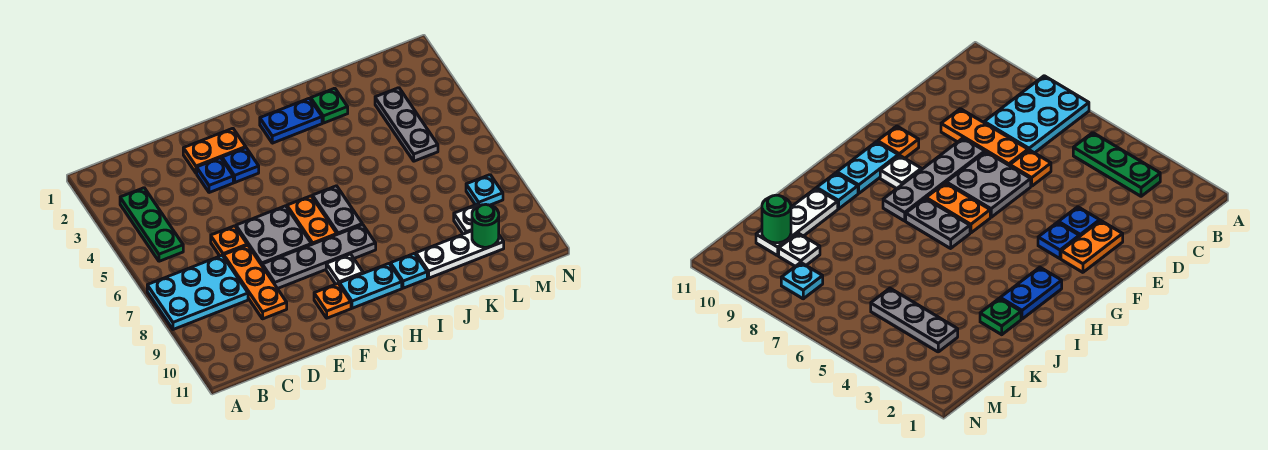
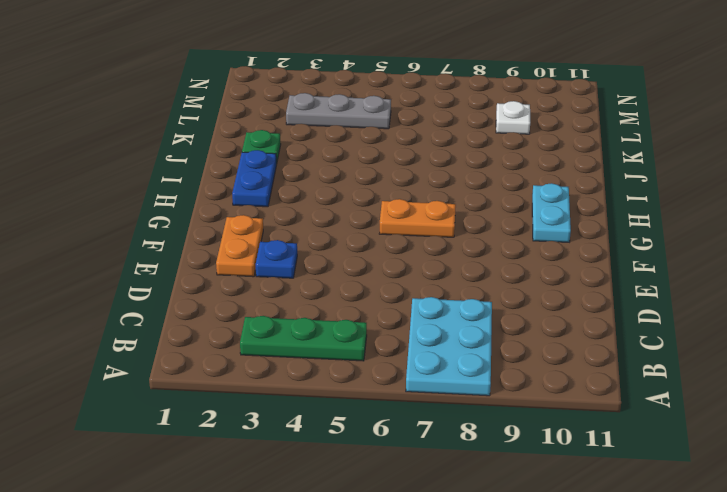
none -> orange plate D6 level 1
none -> orange plate D7:D9 level 1
none -> grey plate E6:F7 level 1

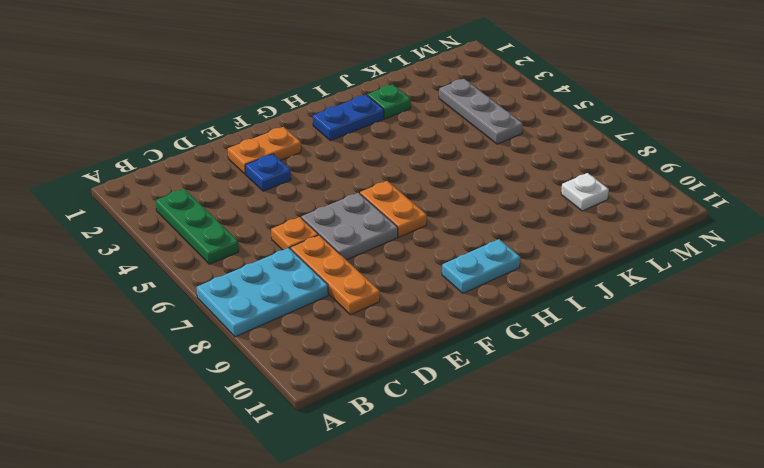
none -> grey plate E8:H8 level 1
none -> blue plate F3 level 1
none -> orange plate F10 level 1

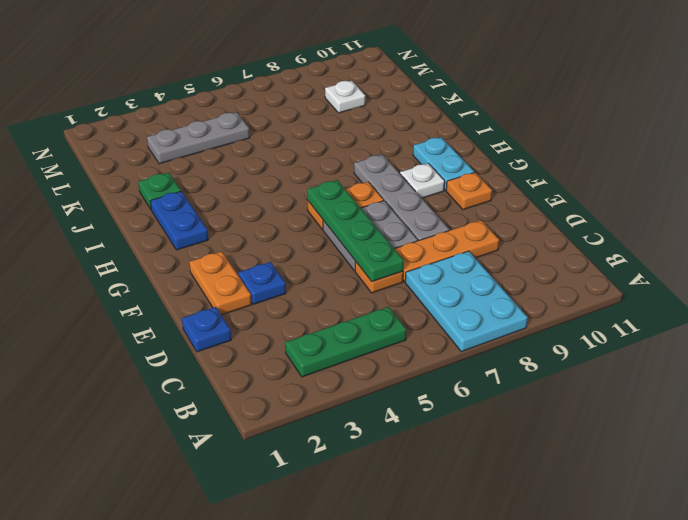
blue plate D1 level 1 -> blue plate F3 level 1
green plate D6:G6 level 2 -> none
none -> grey plate H6:H7 level 1
none -> cyan plate I10 level 1
none -> white plate J10:L10 level 1

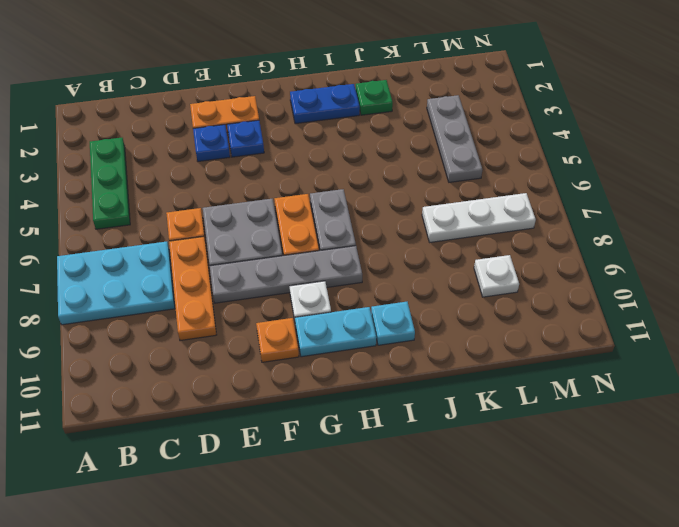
white plate K7:M7 level 1 -> white plate J10:L10 level 1
none -> cyan plate M8 level 1
none -> green round brick L10 level 2

